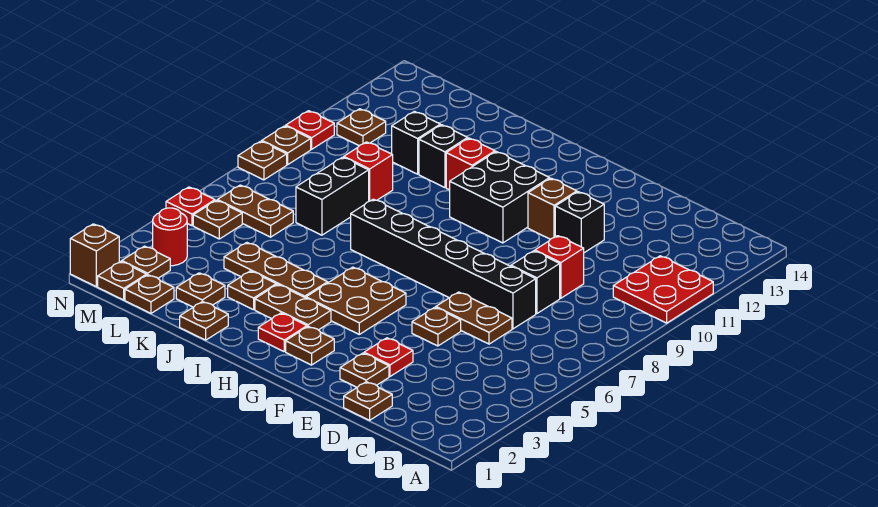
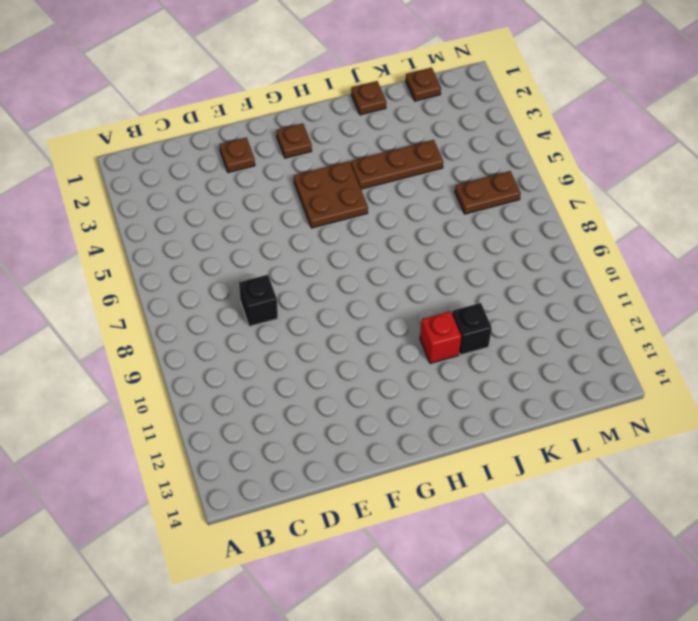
none -> red plate A10:B11 level 1
none -> brown plate D1 level 1
none -> brown plate D6:E6 level 1
none -> black brick D7:I7 level 1

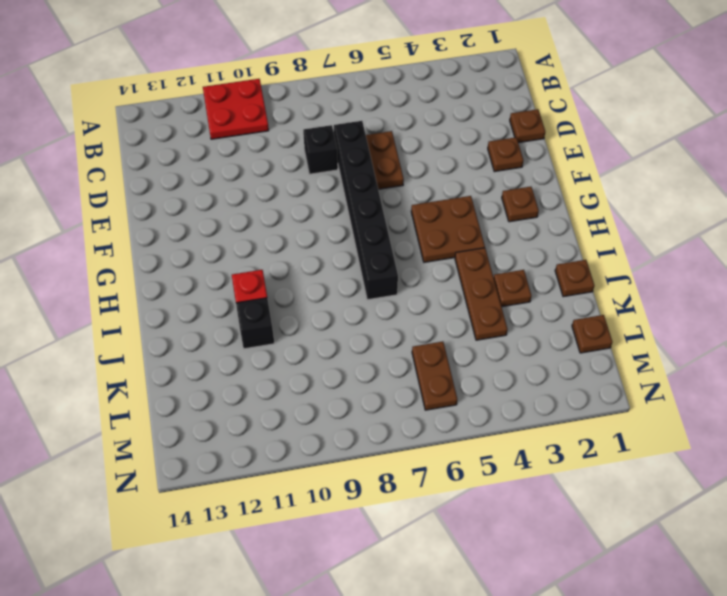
none -> red brick D9 level 1
none -> red plate E3 level 1
none -> brown plate E5 level 1
none -> black brick E11 level 1

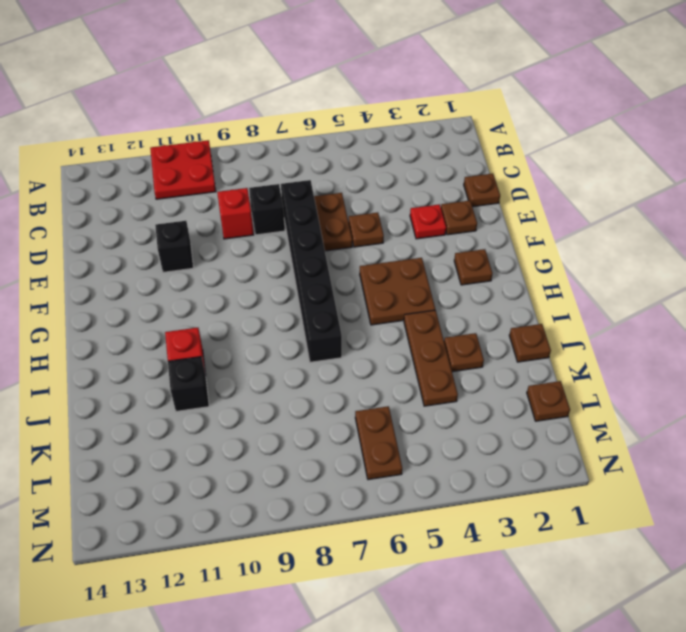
none -> brown brick F11 level 1
none -> black brick G10:H11 level 1
none -> red plate H2 level 1
none -> brown plate H3:I3 level 1

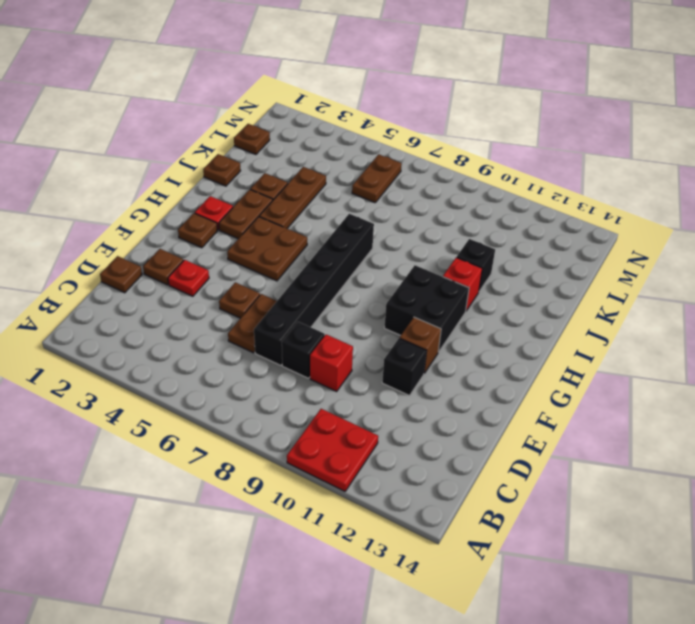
none -> brown plate K2 level 1
none -> black brick K7:K8 level 1
none -> red brick K9 level 1
none -> black brick K11 level 1

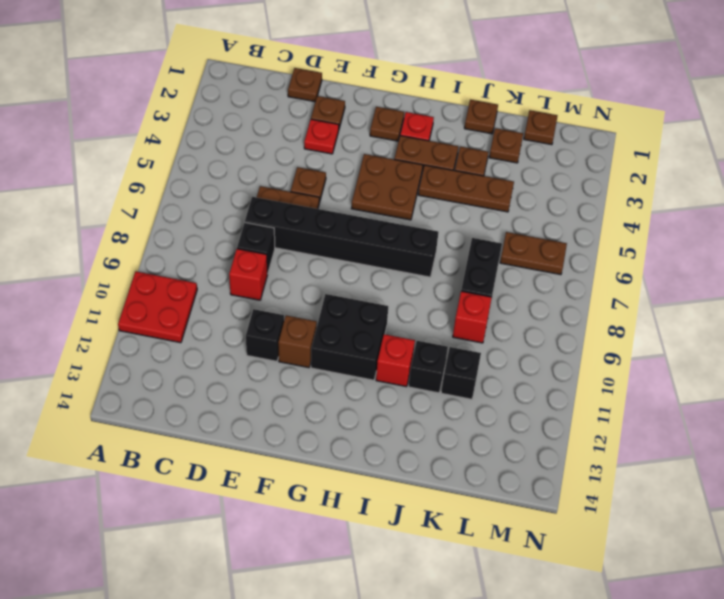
none -> brown plate M1 level 1
none -> brown plate M2 level 1
none -> red round brick M3 level 1
none -> brown plate M5 level 1

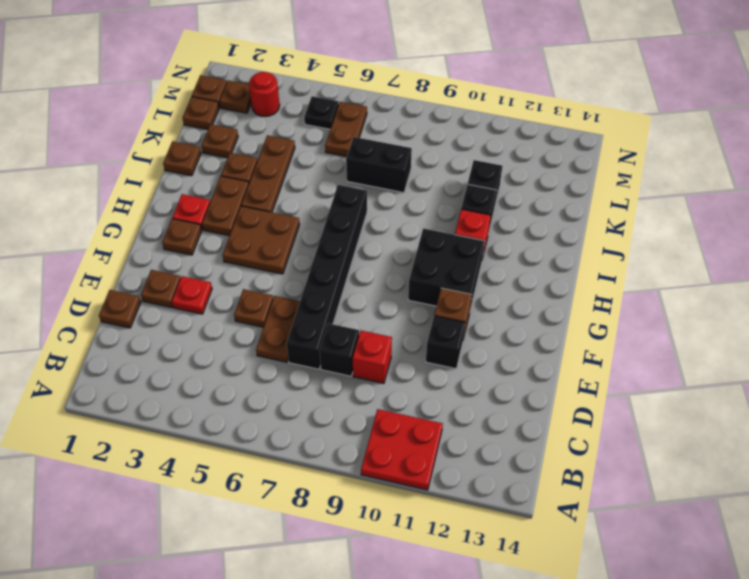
black plate M5 level 1 -> brown plate M5 level 1
none -> red brick K9 level 1
none -> brown plate M11 level 1
none -> brown brick N1 level 1
none -> red plate N5 level 1

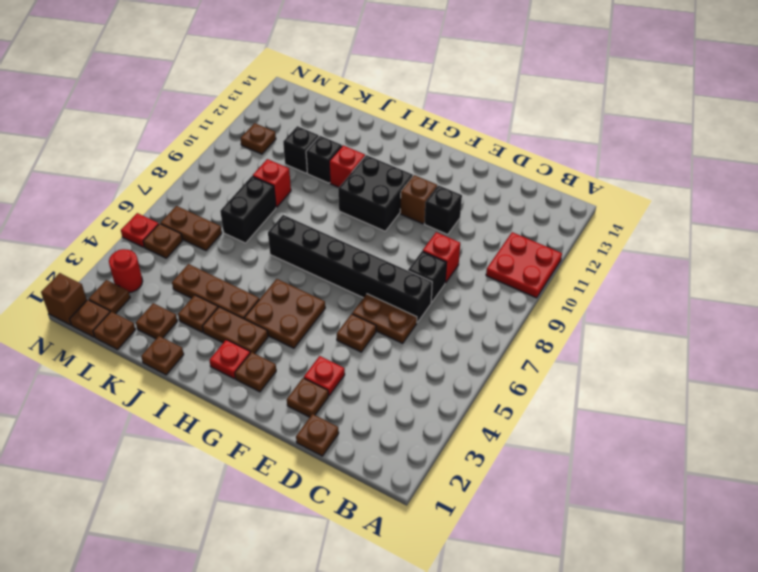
none -> brown plate N8 level 1
none -> brown plate N9 level 1
none -> red plate N10 level 1

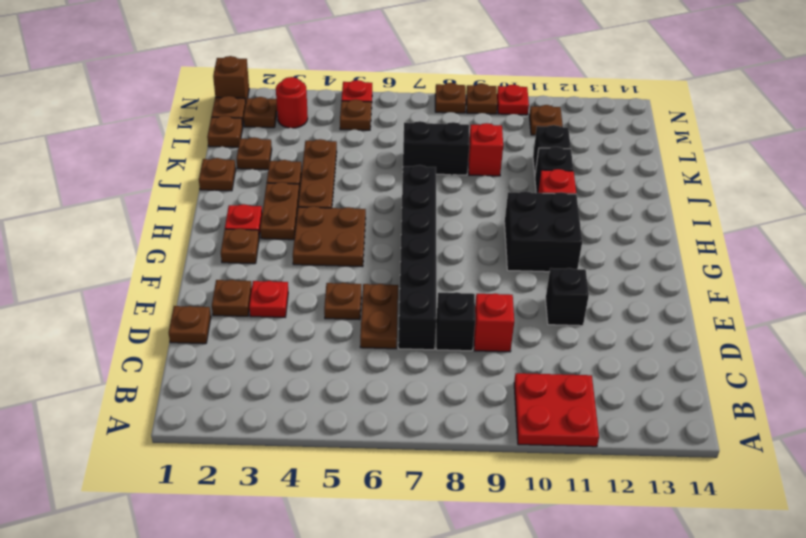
none -> brown brick F11 level 1
none -> brown plate L6:M6 level 1

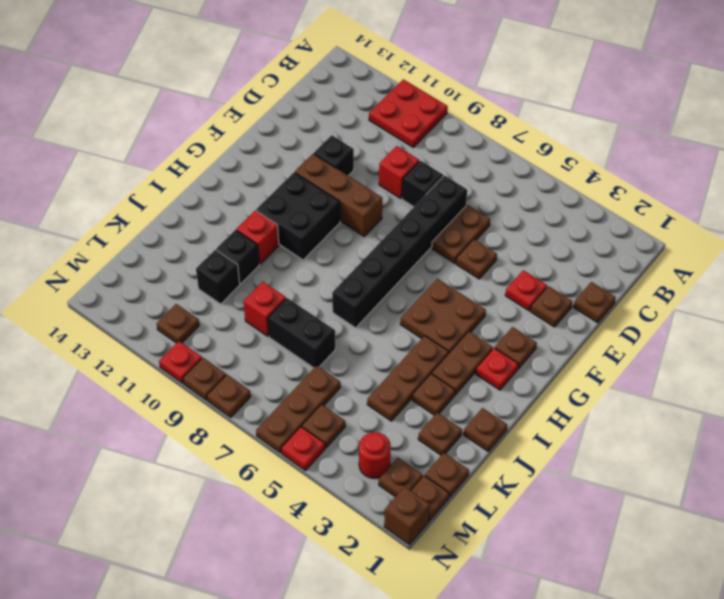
brown brick F9:F11 level 1 -> brown brick F11 level 1
brown plate L6:N6 level 1 -> brown plate L6:M6 level 1

